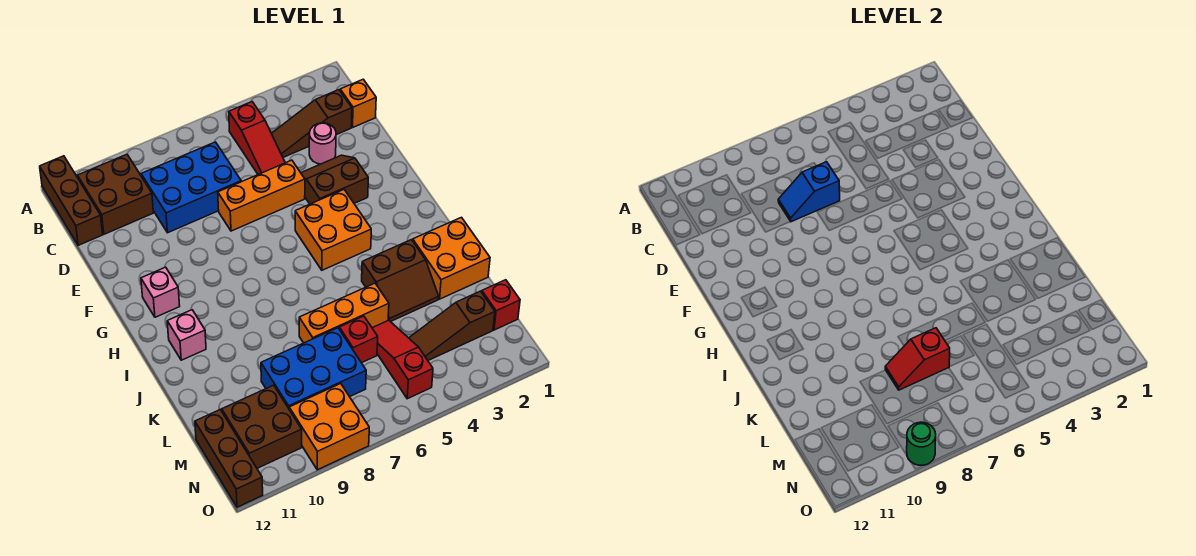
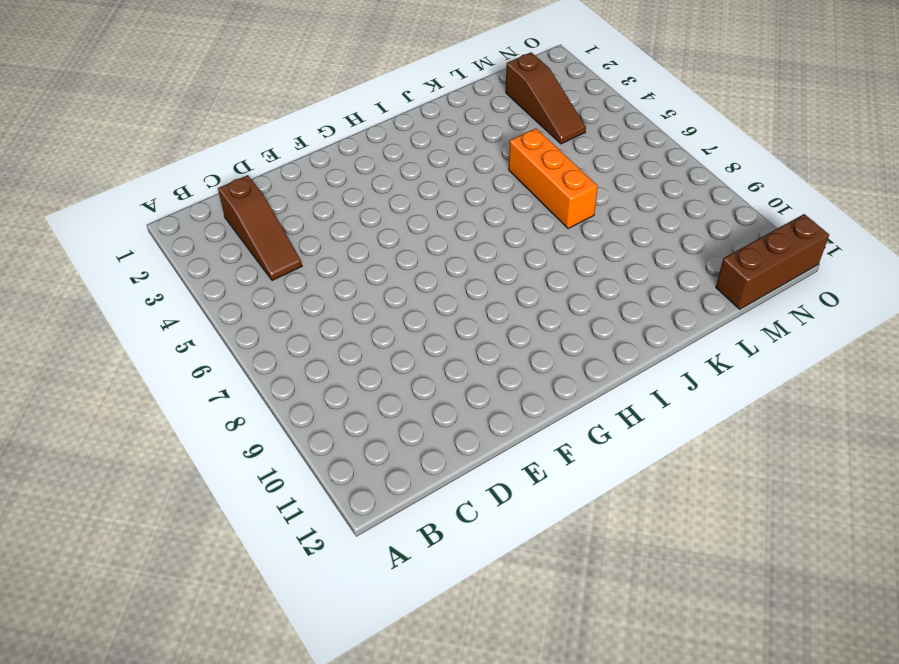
none -> brown brick A12:C12 level 1
none -> red slope B5:D5 level 1 top B
none -> brown brick B10:C11 level 1

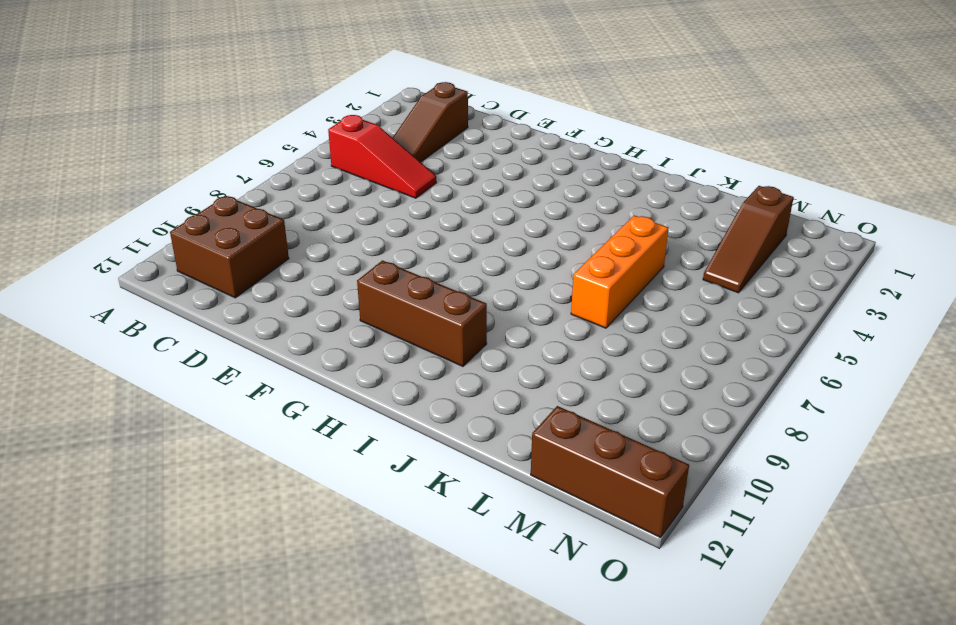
brown brick G10:I10 level 1 -> brown brick A12:C12 level 1
none -> orange brick C1 level 1
none -> blue brick C7:D9 level 1
none -> pink round brick D3 level 1

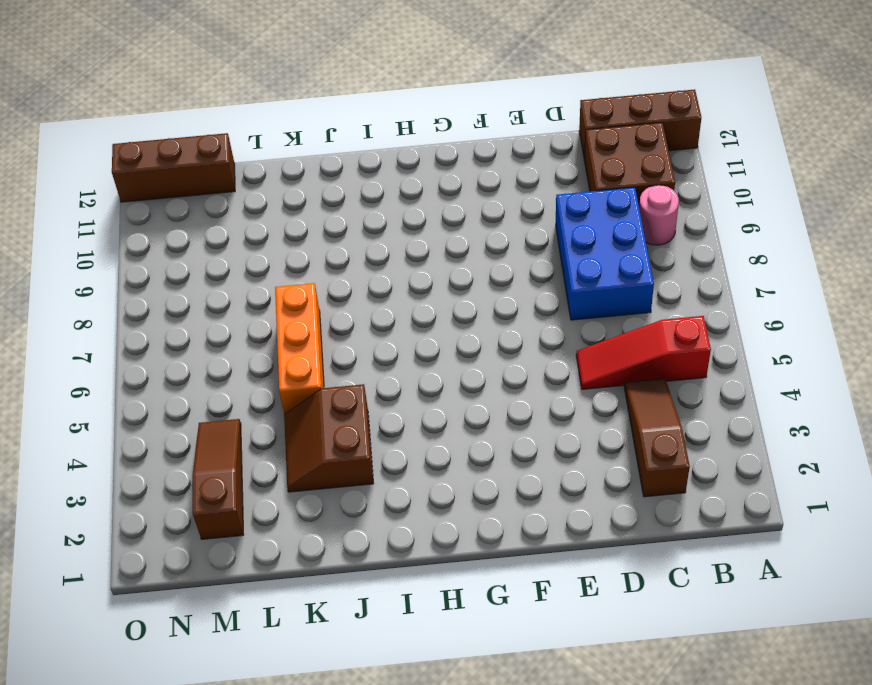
pink round brick B9 level 1 -> pink round brick D3 level 1
none -> orange brick C1 level 1
none -> brown slope E3:F4 level 1 top F
none -> orange brick E5:E7 level 1

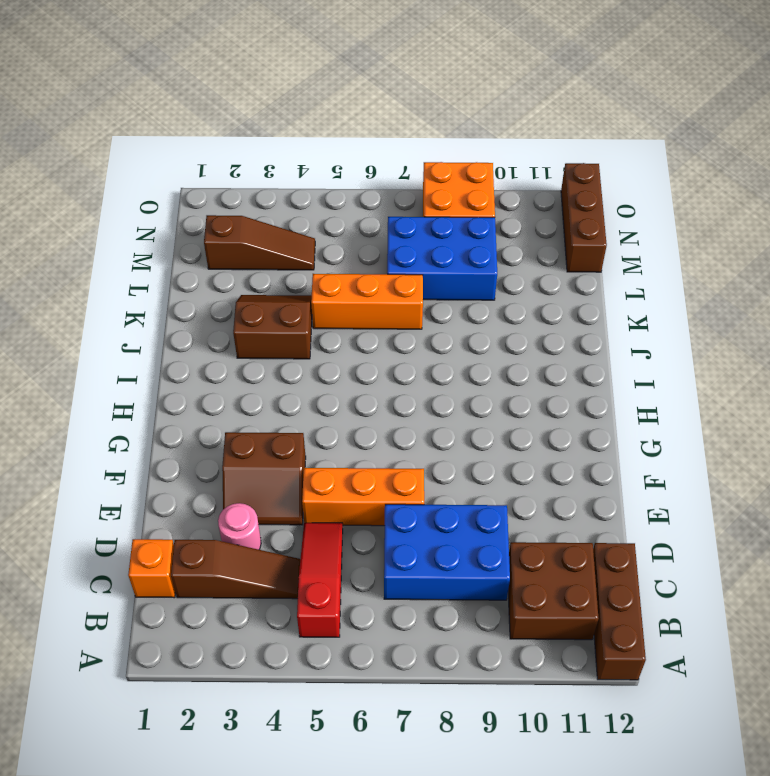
none -> orange brick G4:H5 level 1
none -> pink brick G11 level 1
none -> pink brick I11 level 1

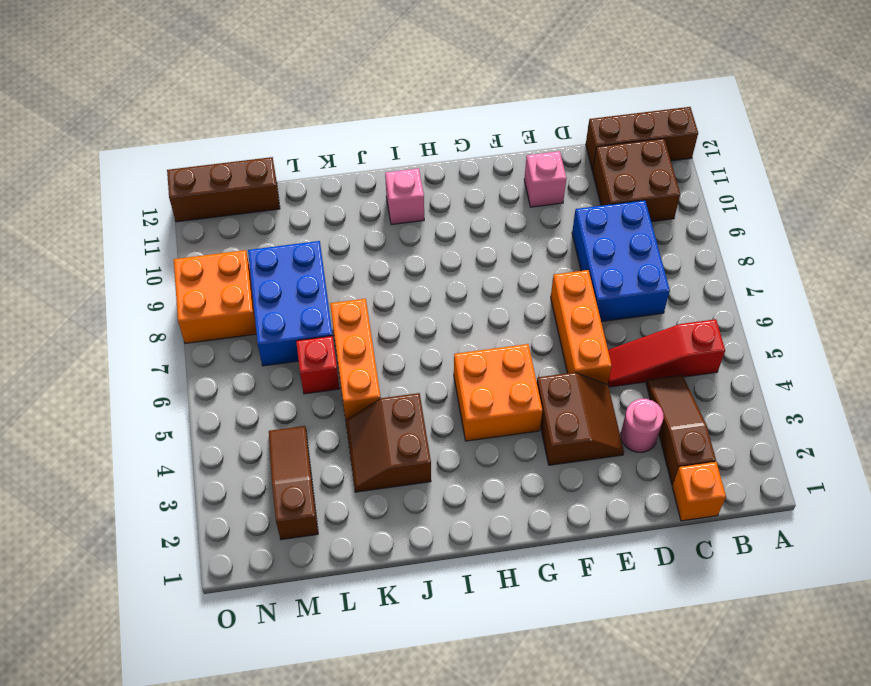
pink brick E11 level 1 -> pink brick G11 level 1
none -> orange brick J1:K2 level 1
none -> red slope L5:N5 level 1 top N
none -> red brick M1 level 1

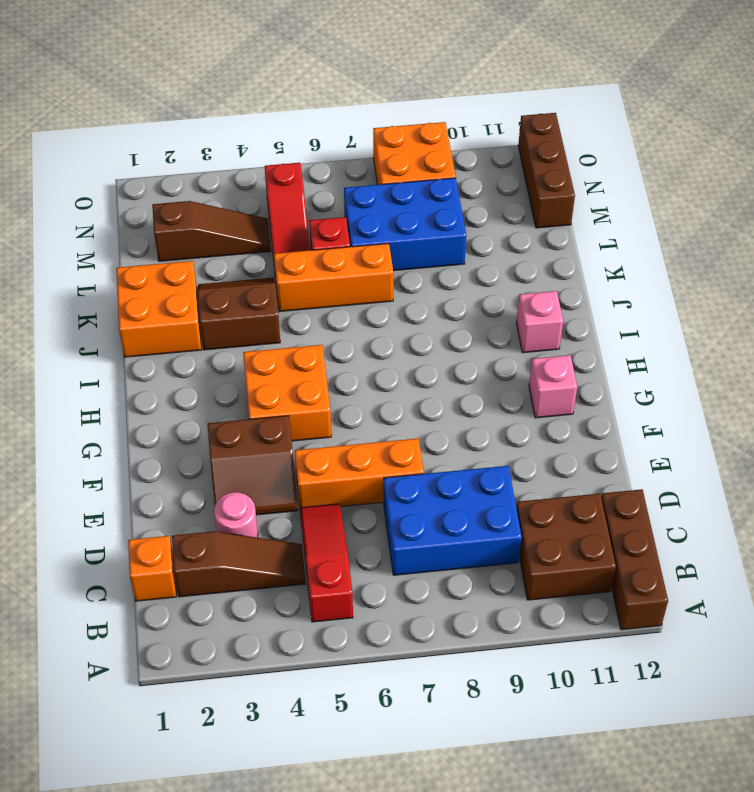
none -> red brick M1 level 1
none -> brown brick M10:N11 level 1
none -> blue slope D7:D8 level 2 top 7

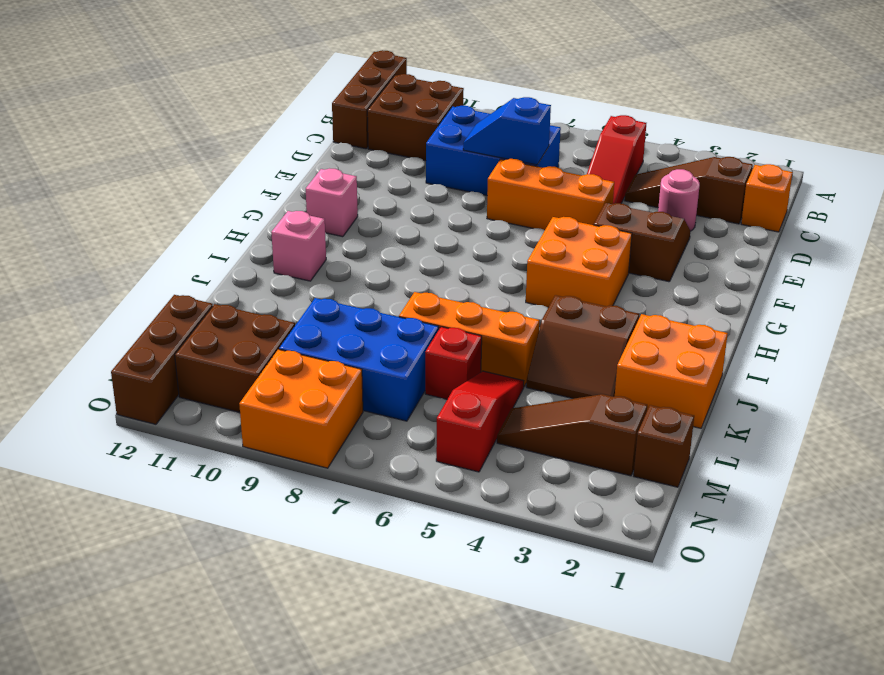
brown brick M1 level 1 -> red brick M1 level 1
none -> red slope L7:L8 level 2 top 7
none -> green round brick O9 level 2

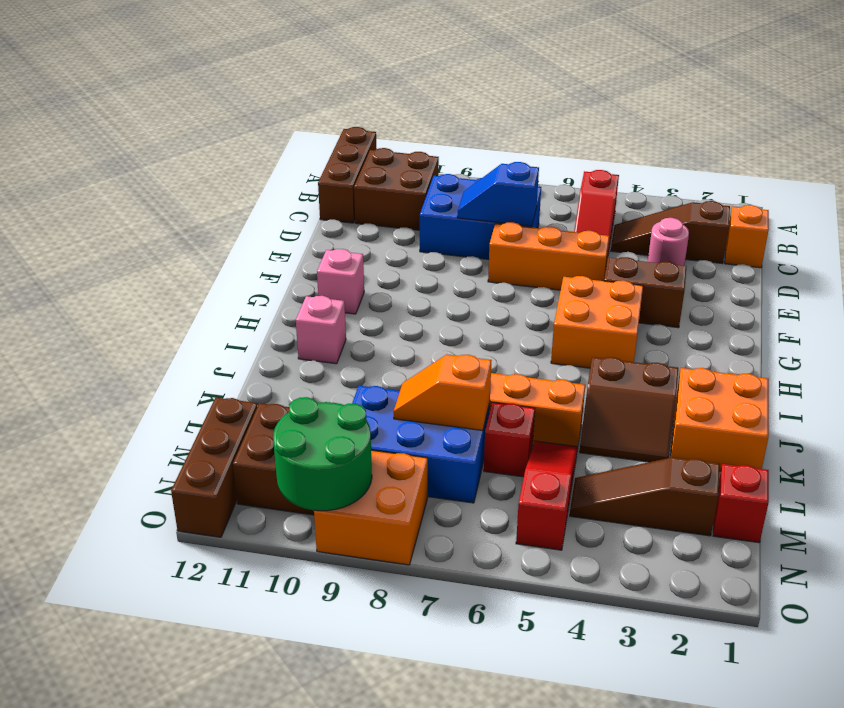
orange slope L7:L8 level 2 top 7 -> red slope L7:L8 level 2 top 7
green round brick N9:O10 level 2 -> green round brick O9 level 2

